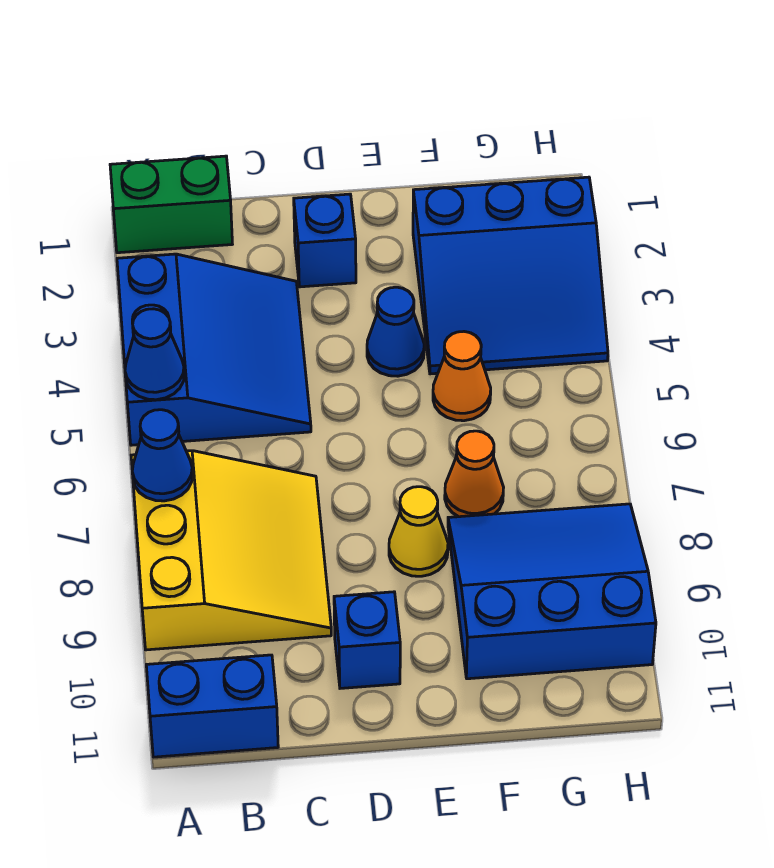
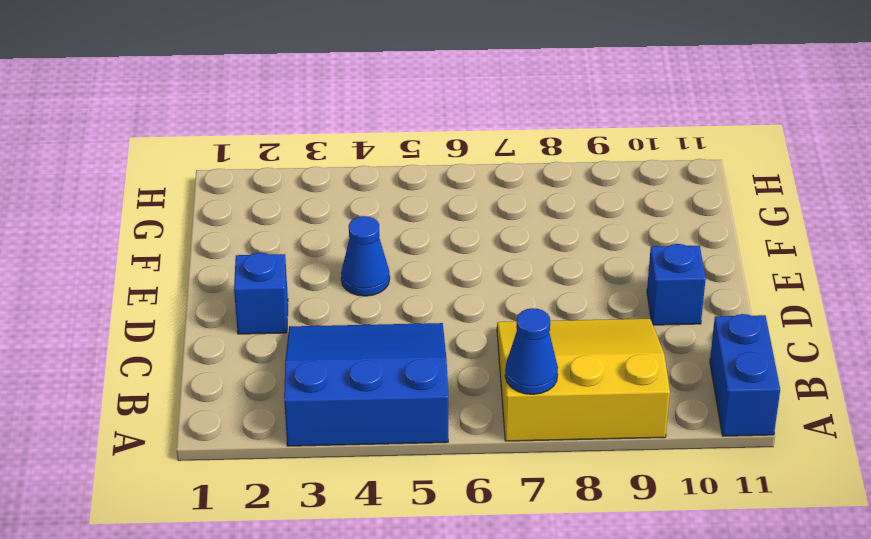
none -> green brick A1:B1 level 1
none -> yellow cone E8 level 1
none -> blue slope F2:H4 level 1 top 2

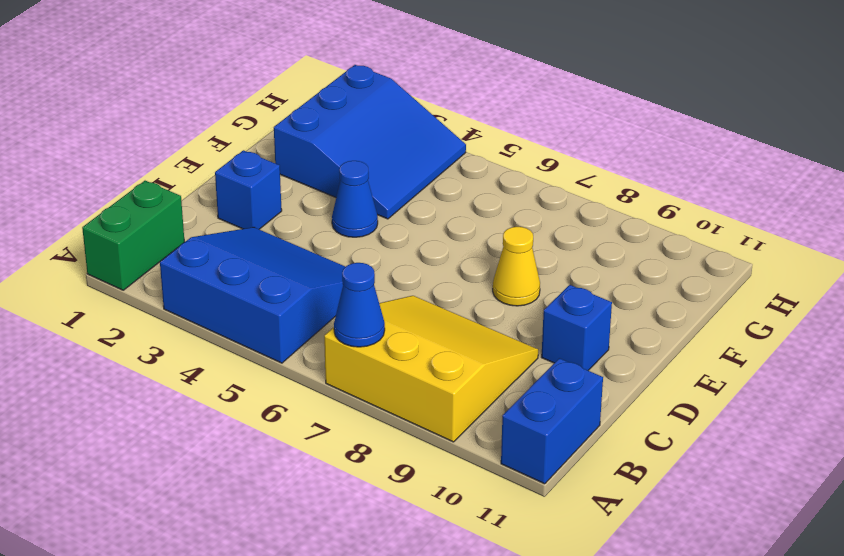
none -> orange cone F5 level 1
none -> orange cone F7 level 1
none -> blue slope F8:H10 level 1 top 10

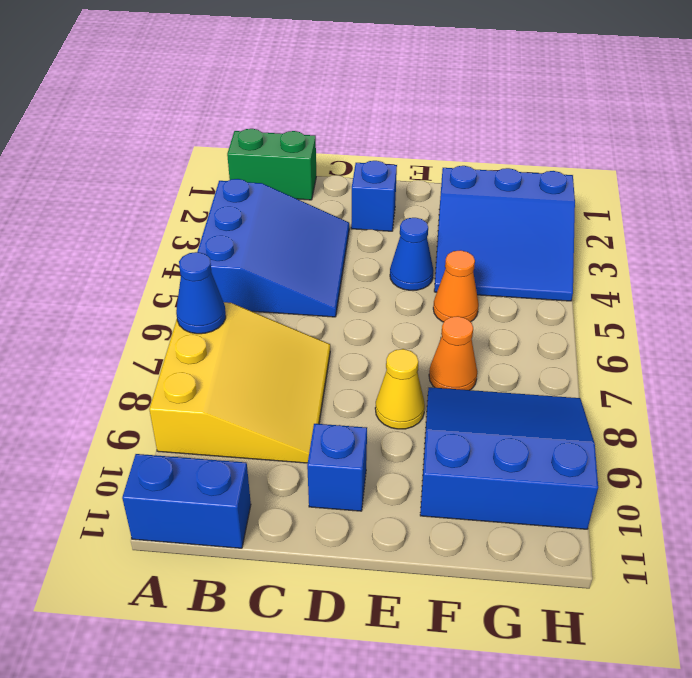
none -> blue cone A5 level 2

